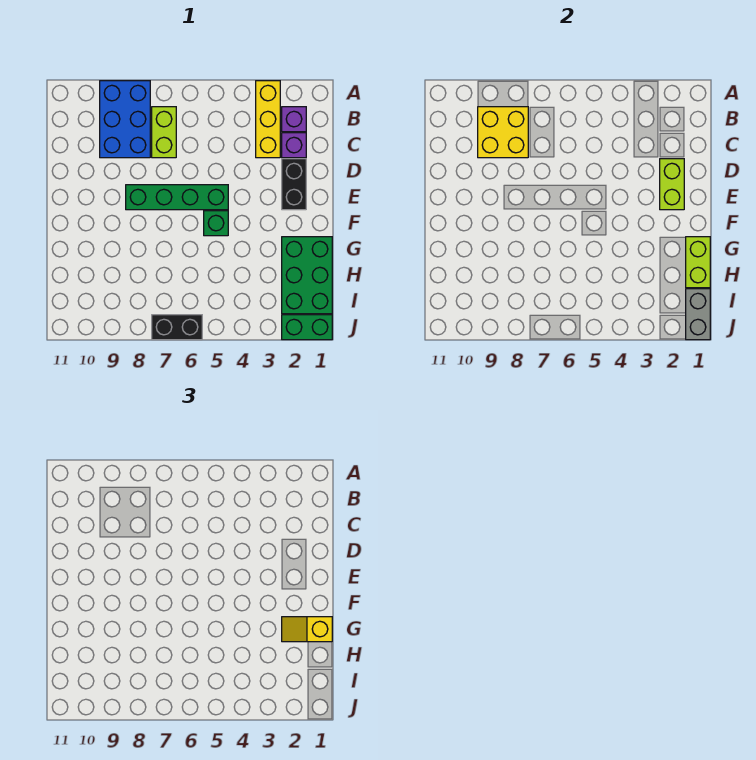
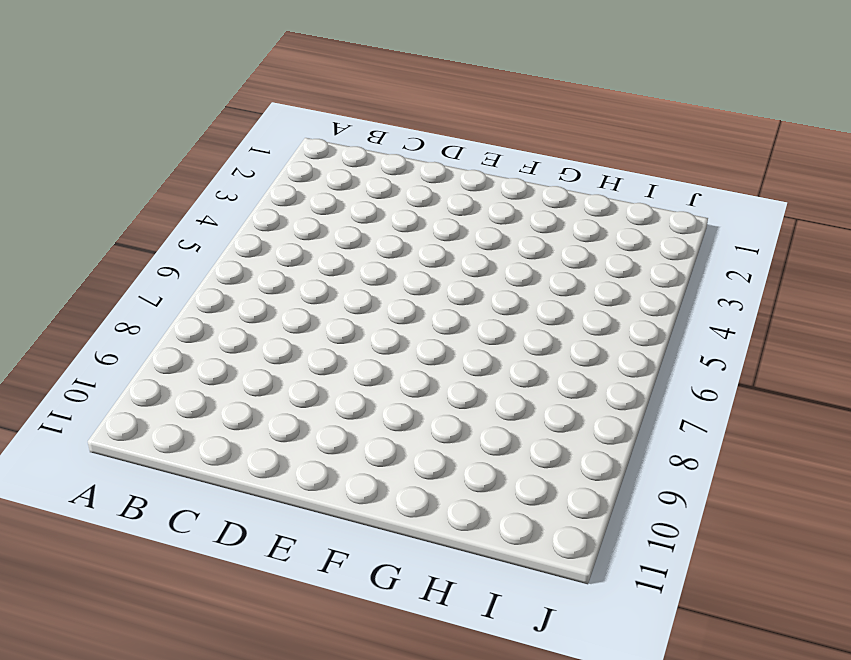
none -> yellow brick A3:C3 level 1
none -> blue brick A8:C9 level 1
none -> purple brick B2 level 1

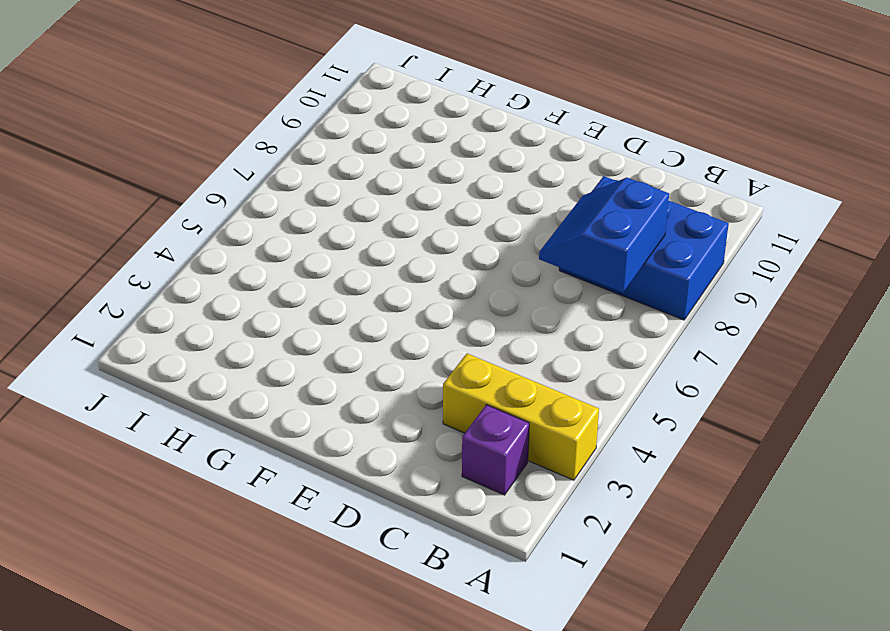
blue slope B7:C8 level 2 top B -> yellow brick B8:C9 level 2
none -> lime brick B7:C7 level 1
none -> purple brick C2 level 1
none -> black brick D2:E2 level 1

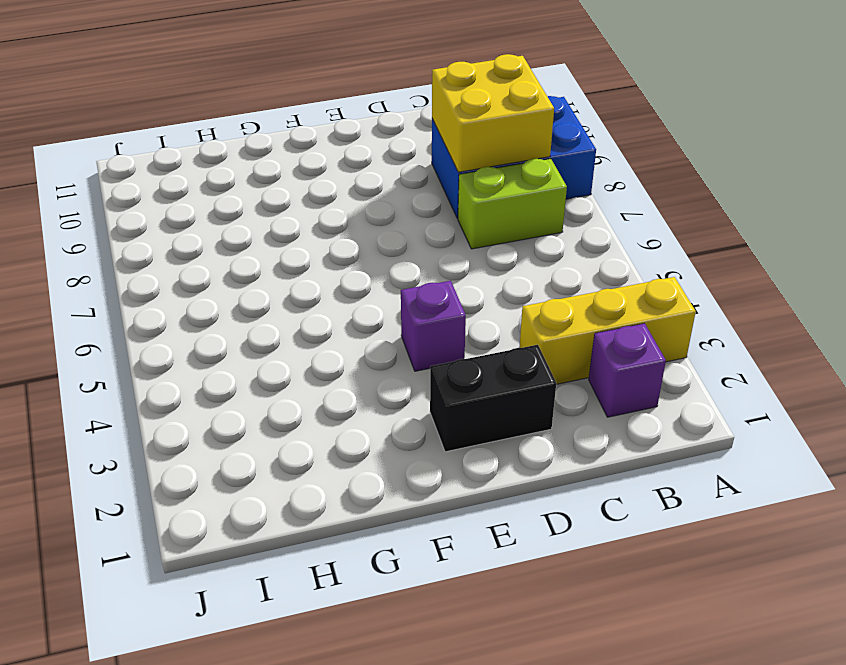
purple brick E4 level 1 -> purple brick C2 level 1
none -> green brick E5:E8 level 1
none -> green brick F5 level 1
none -> green brick G1:I2 level 1

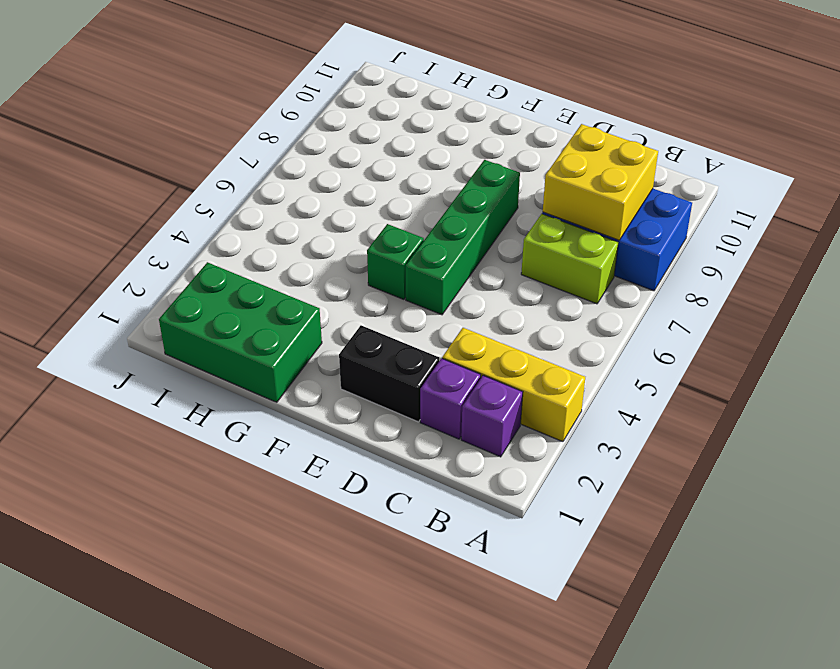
none -> green brick J1:J2 level 1
none -> black brick J6:J7 level 1
none -> lime brick D2:E2 level 2

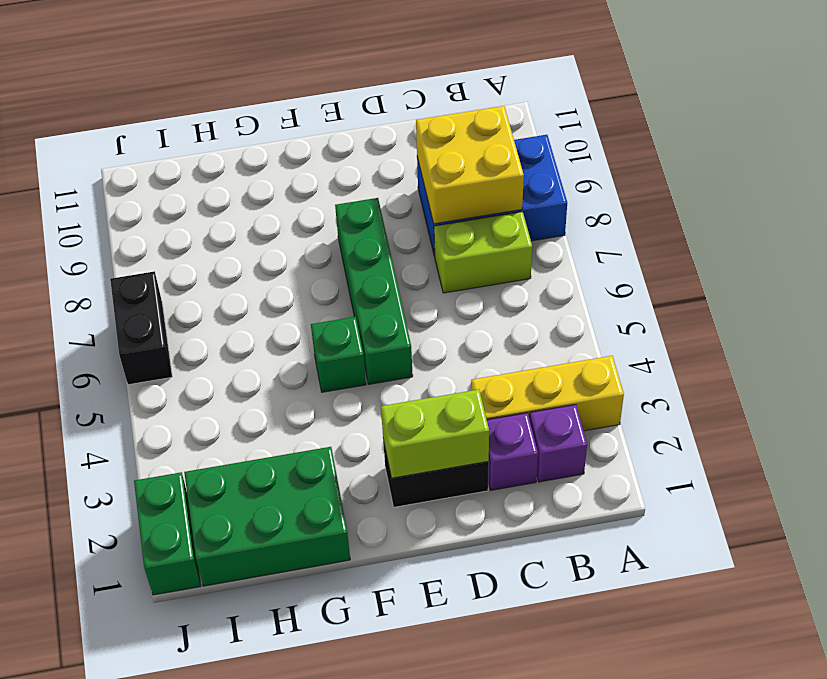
none -> lime brick G1:H1 level 2
none -> grey brick I1:J1 level 2
none -> yellow slope G1:G2 level 3 top 1

